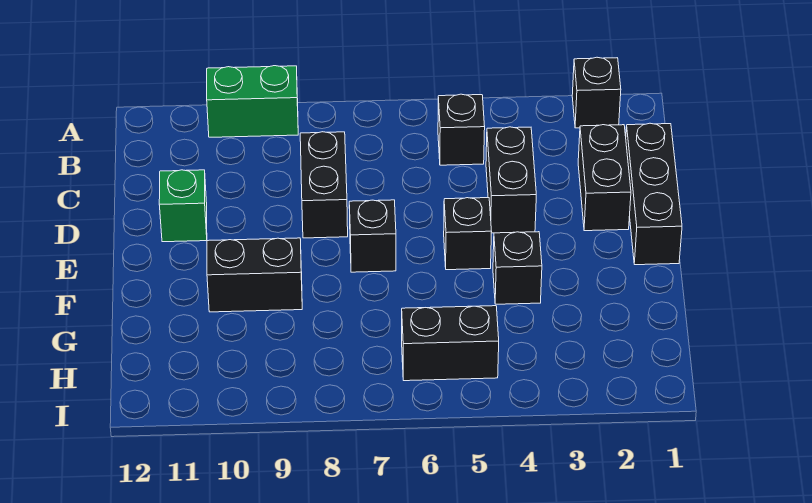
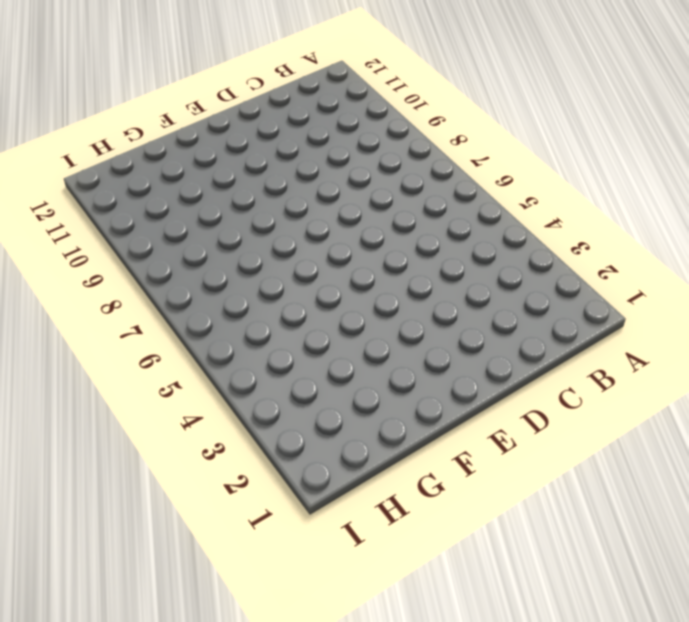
none -> black brick A2 level 1
none -> green brick A9:A10 level 1
none -> black brick B5 level 1

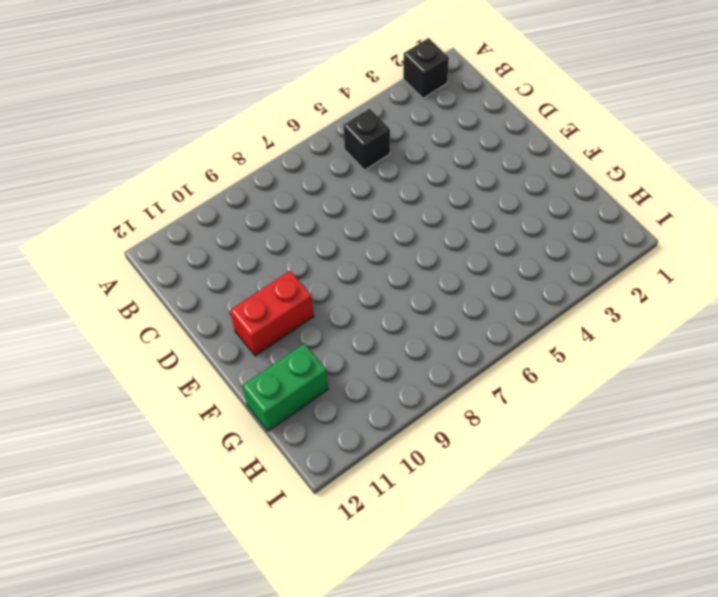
red brick E10:E11 level 1 -> none
green brick G11:G12 level 1 -> green brick A9:A10 level 1
none -> black brick C1:E1 level 1
none -> black brick C2:D2 level 1
none -> black brick C4:D4 level 1

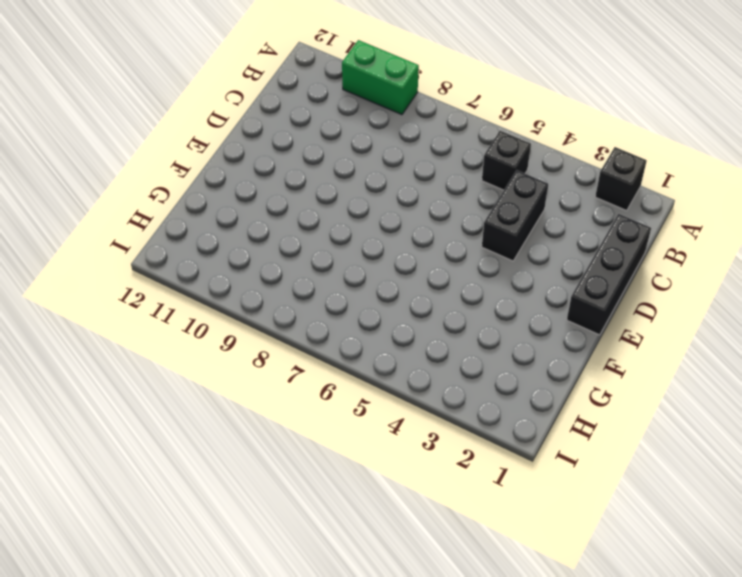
none -> black brick C2:D2 level 1
none -> black brick C8:D8 level 1
none -> green brick D11 level 1

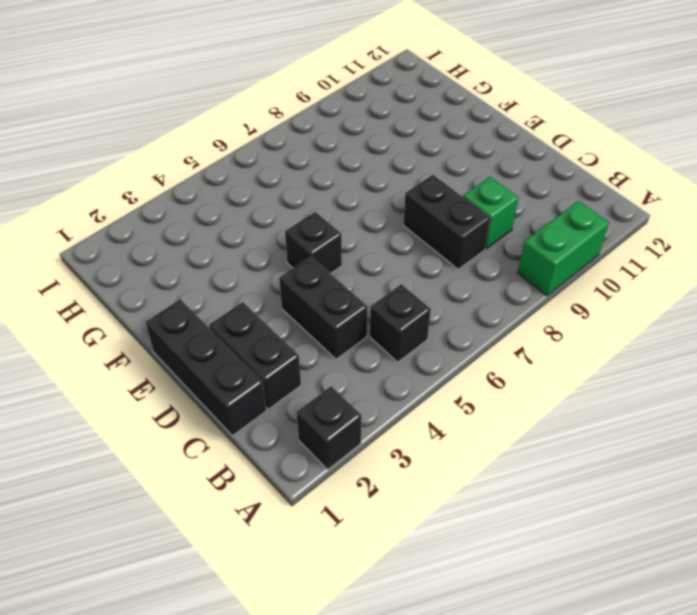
green brick C9 level 1 -> green brick D11 level 1
none -> black brick E7 level 1
none -> black brick F4 level 1
none -> black brick F9:F10 level 1

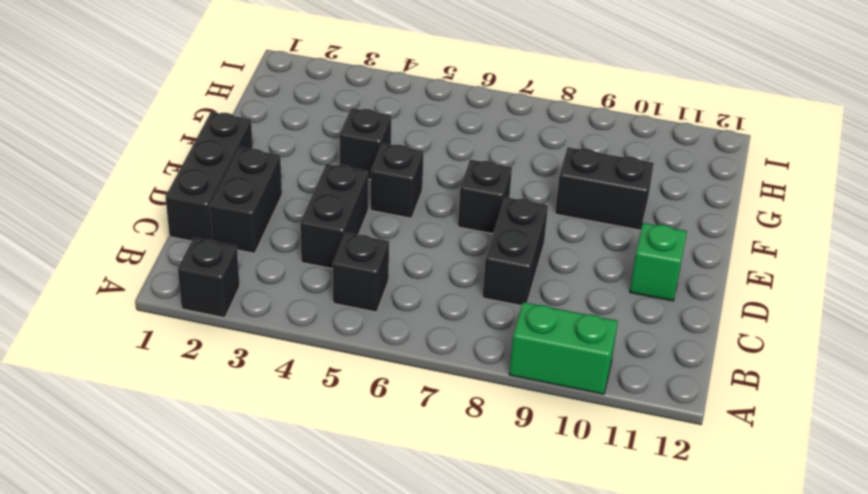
none -> black brick H5:H6 level 1

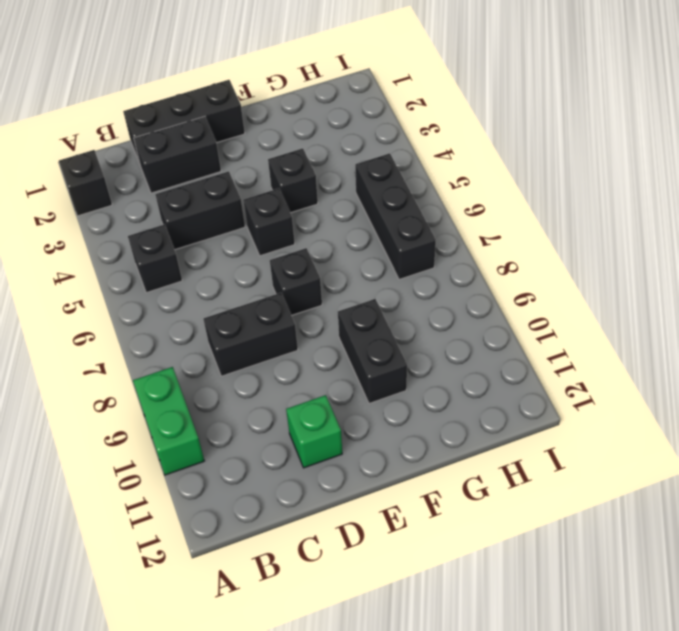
black brick H5:H7 level 1 -> black brick H5:H6 level 1

